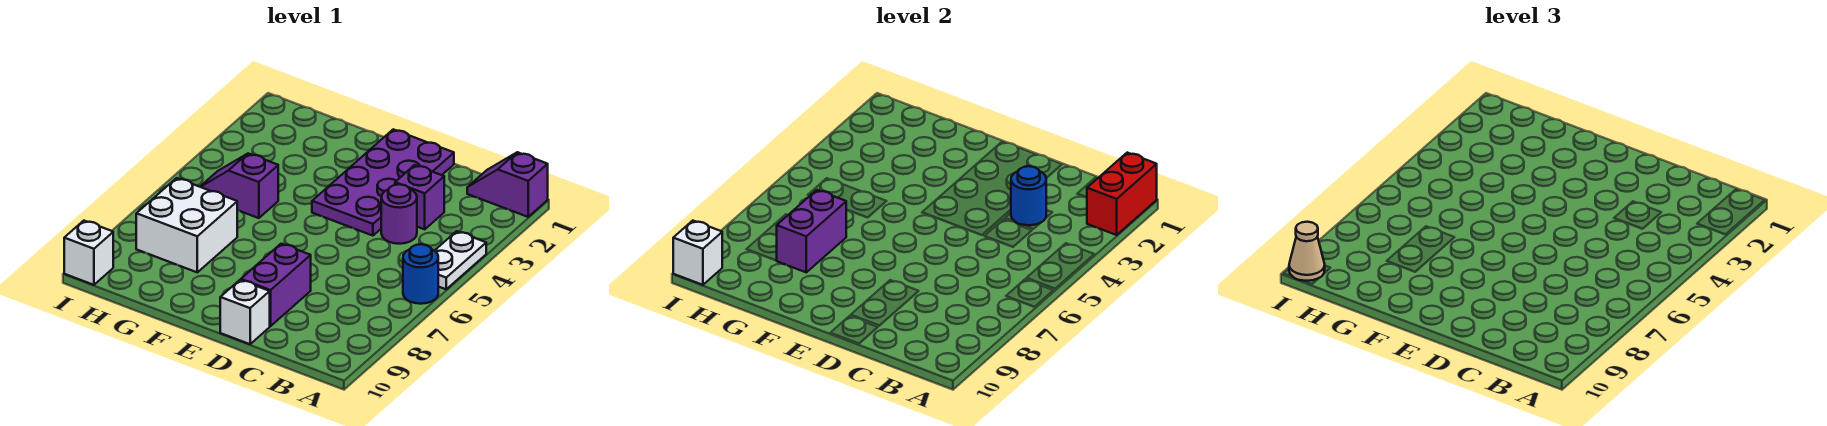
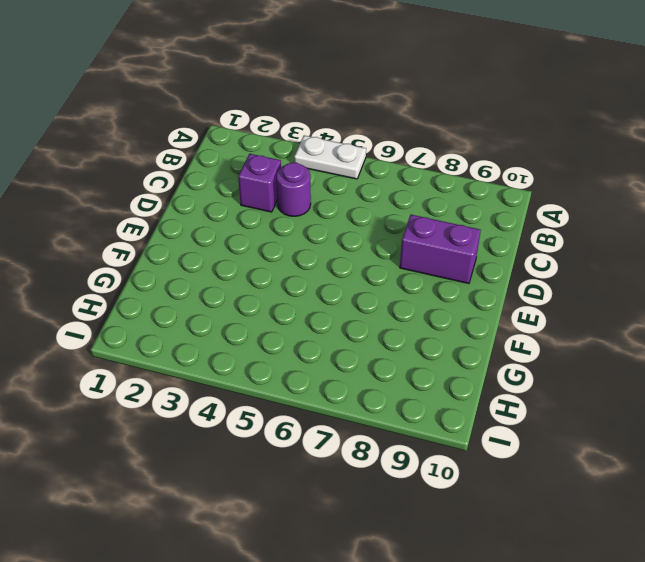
none -> purple slope A1:B1 level 1 top A
none -> blue round brick A6 level 1
none -> purple plate D1:E4 level 1

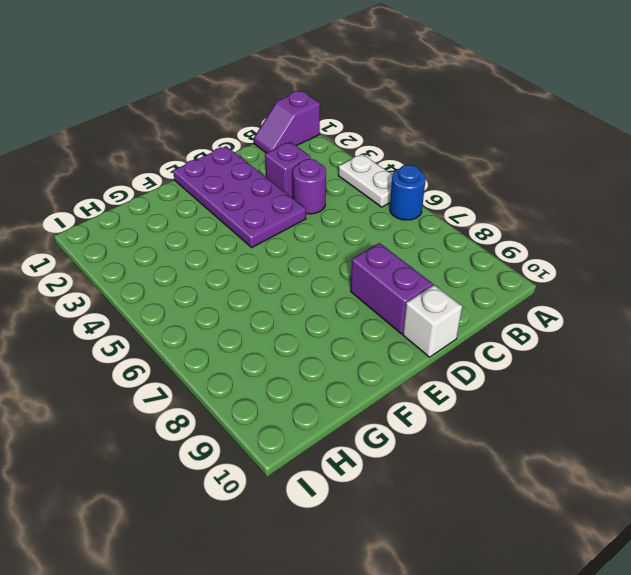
none -> purple slope G5:H5 level 1 top G
none -> white brick G7:H8 level 1
none -> white brick I10 level 1

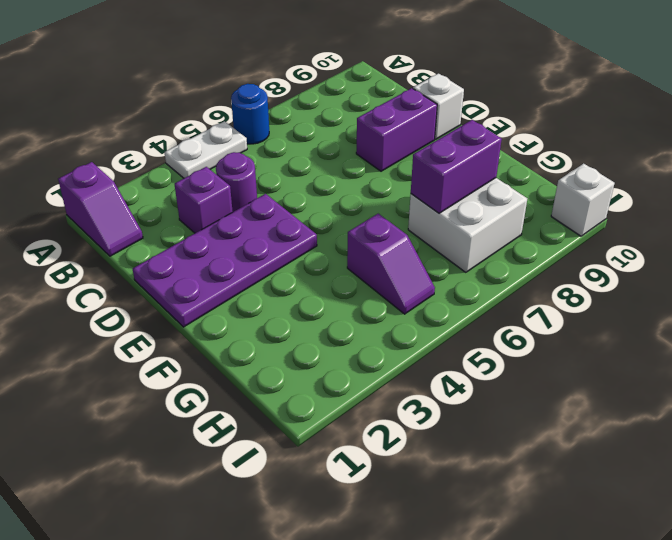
none -> red brick A1:A2 level 2
none -> blue round brick C3 level 2
none -> white brick I10 level 2

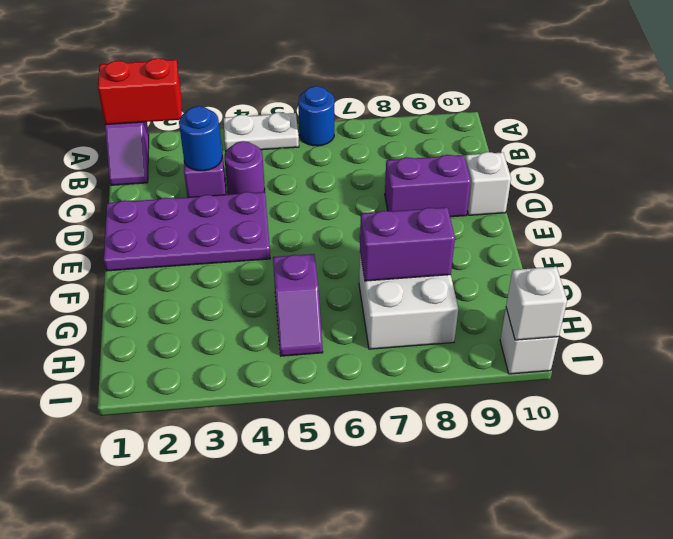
none -> tan cone I10 level 3

